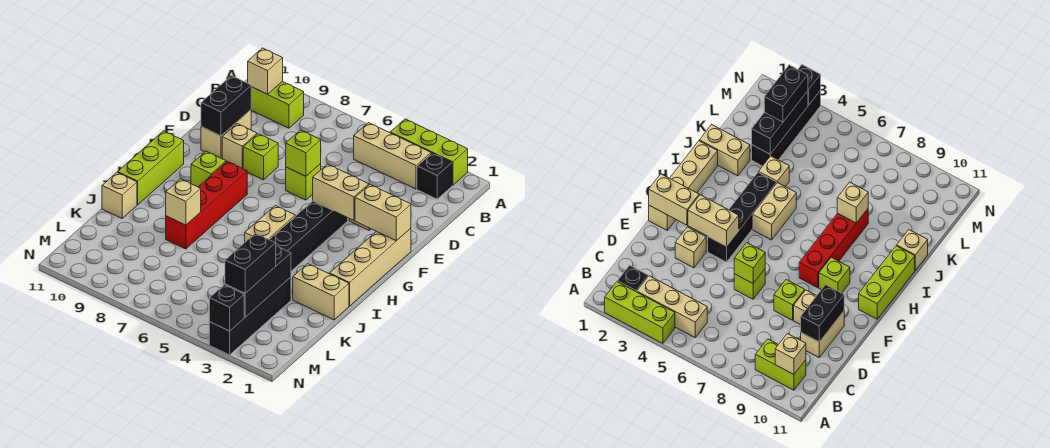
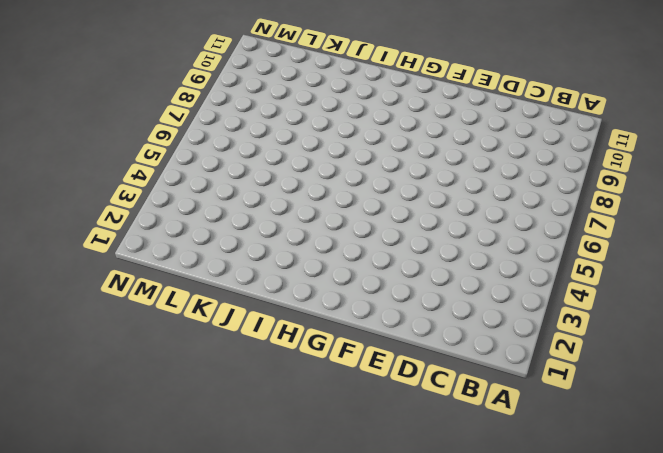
none -> lime brick A2:A4 level 1
none -> black brick B2 level 1
none -> tan brick B3:B5 level 1

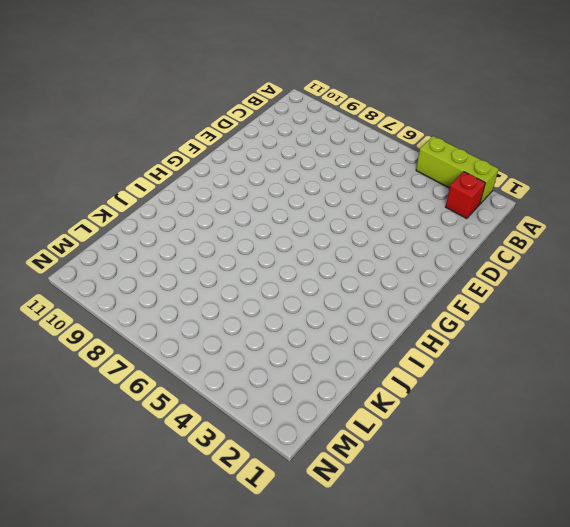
red brick B2 level 1 -> black brick B2 level 1
none -> tan brick B3:B5 level 1
none -> lime brick B9:B10 level 1
none -> tan brick D10:E10 level 1

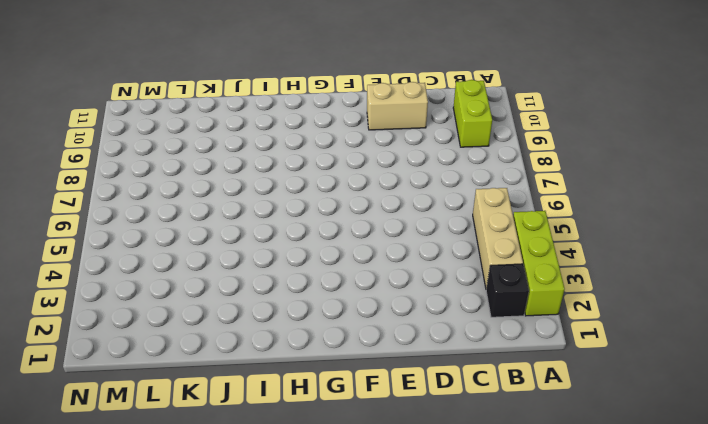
none -> tan brick E3 level 1
none -> lime brick E6 level 1
none -> lime brick E8 level 1

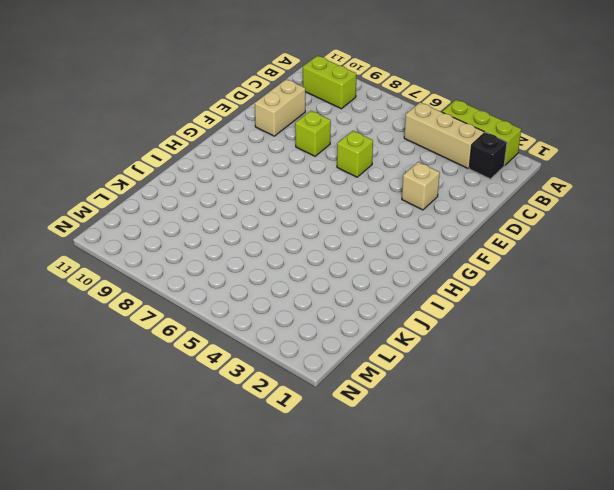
none -> tan brick E9 level 1
none -> tan brick F1:I1 level 1
none -> black brick F4:I4 level 1

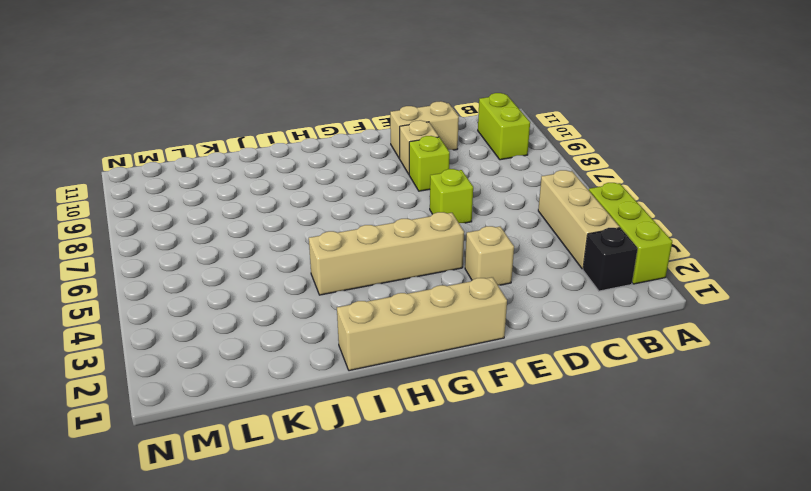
tan brick F4:I4 level 1 -> black brick F4:I4 level 1
none -> red brick G8:J8 level 1
none -> lime brick G9 level 1
none -> lime brick G11:I11 level 1

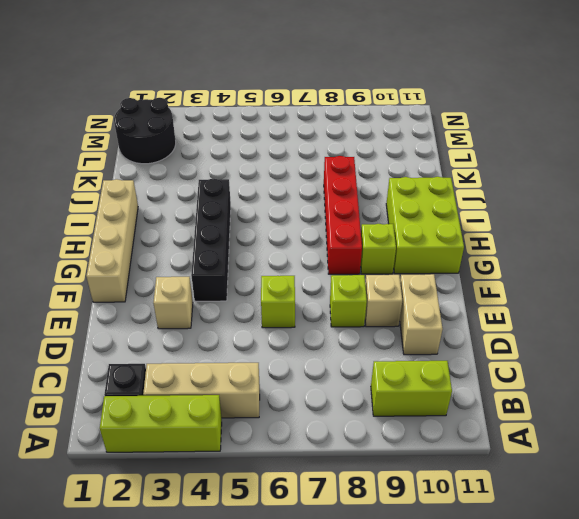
lime brick G10:I11 level 1 -> lime brick G11:I11 level 1
black round brick L1:M2 level 1 -> none
none -> tan brick H5:I5 level 1
none -> tan brick J1:J2 level 1
none -> tan brick J4 level 1

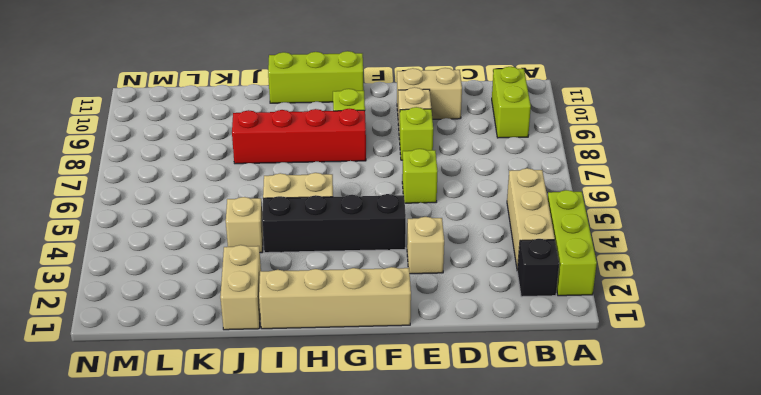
none -> tan brick J11 level 1
none -> black brick K3:N3 level 1
none -> tan brick B10 level 2

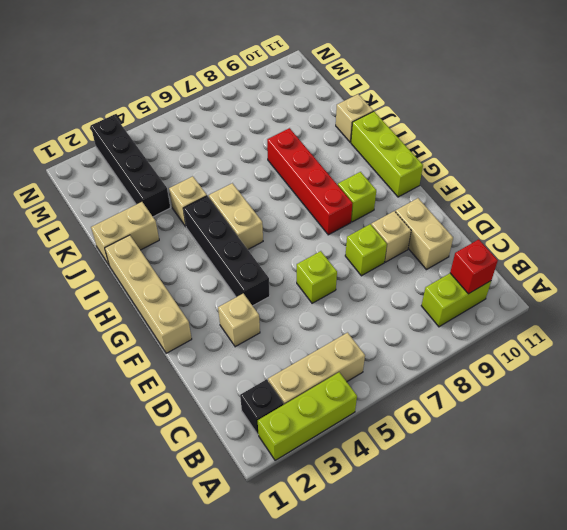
red brick B10 level 2 -> tan brick B10 level 2
none -> black brick D10:E10 level 2
none -> lime brick E6 level 2
none -> tan brick F1:F2 level 2

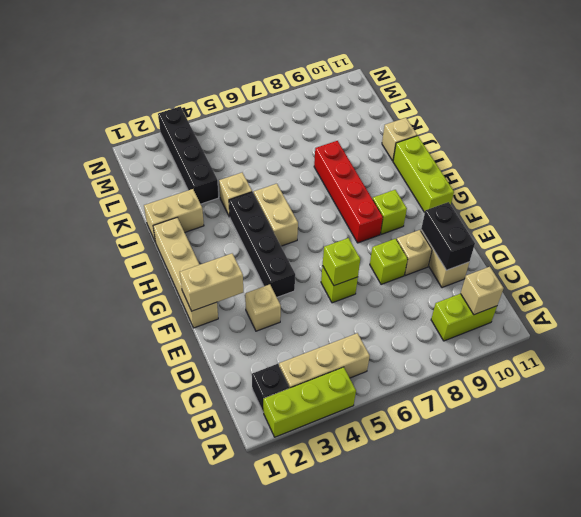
none -> tan brick F3:F4 level 2
none -> tan brick J8 level 2
none -> black brick K3:M3 level 2

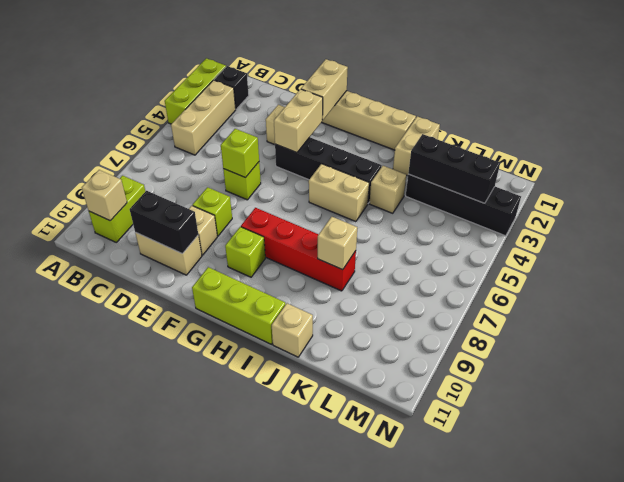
none -> black brick N3 level 2
none -> black brick L3:M3 level 3

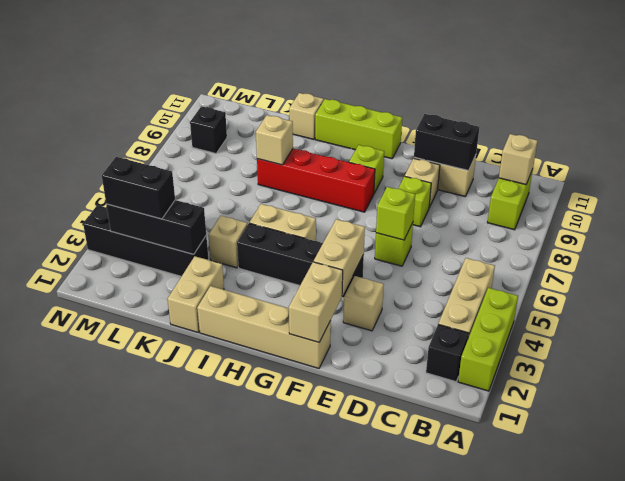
black brick M9 level 1 -> black brick N3 level 2

